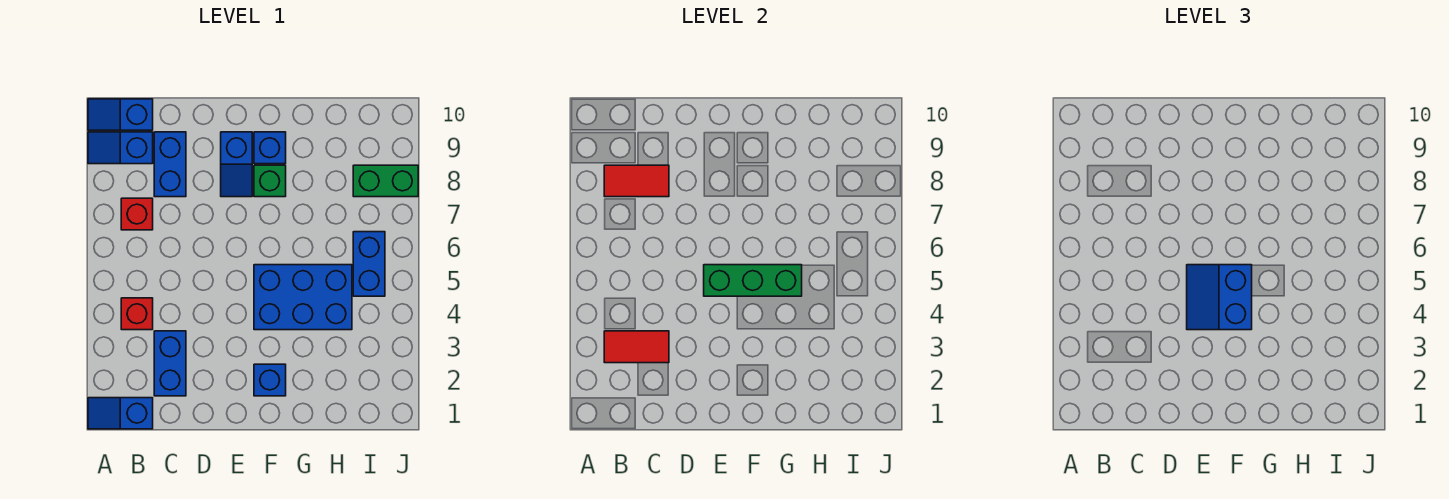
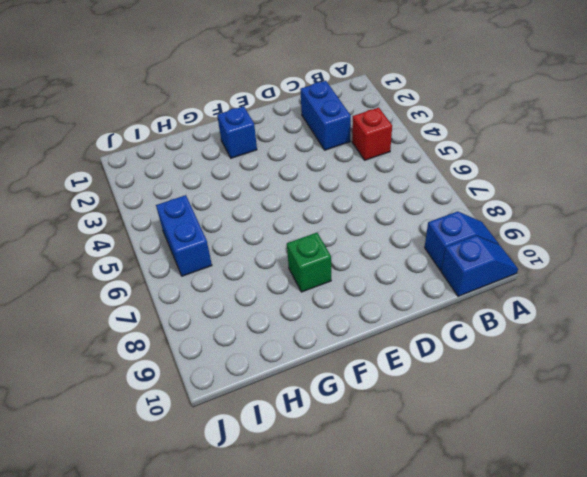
none -> blue slope A1:B1 level 1 top B
none -> red brick B7 level 1
none -> blue brick C8:C9 level 1

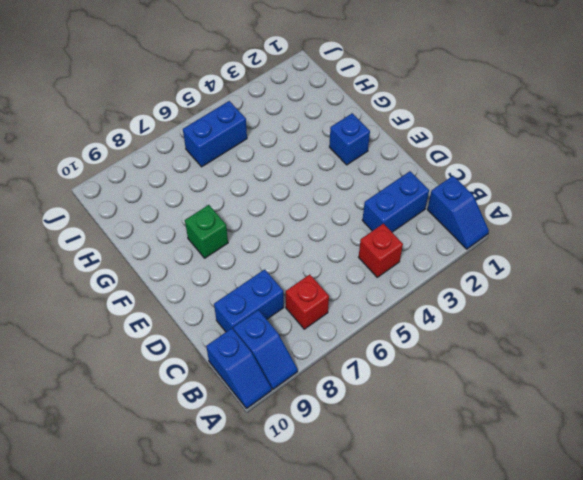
none -> blue slope E8:E9 level 1 top 9
none -> blue brick F4:H5 level 1
none -> blue brick F9 level 1

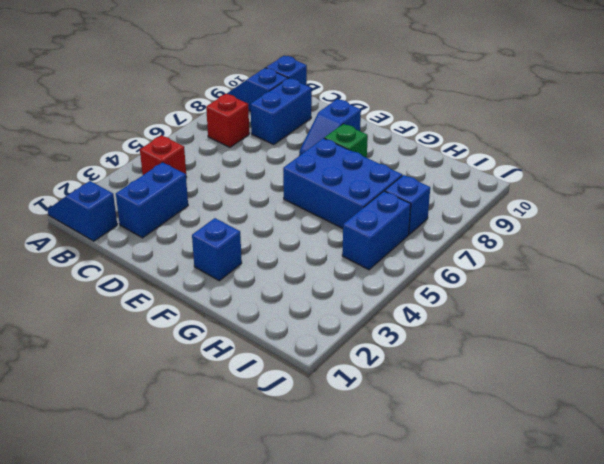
blue brick F6:H7 level 1 -> blue brick F4:H5 level 1
blue brick I7 level 1 -> blue brick F9 level 1
none -> green brick I8:J8 level 1
none -> red tile B3:C3 level 2
none -> red tile B8:C8 level 2

